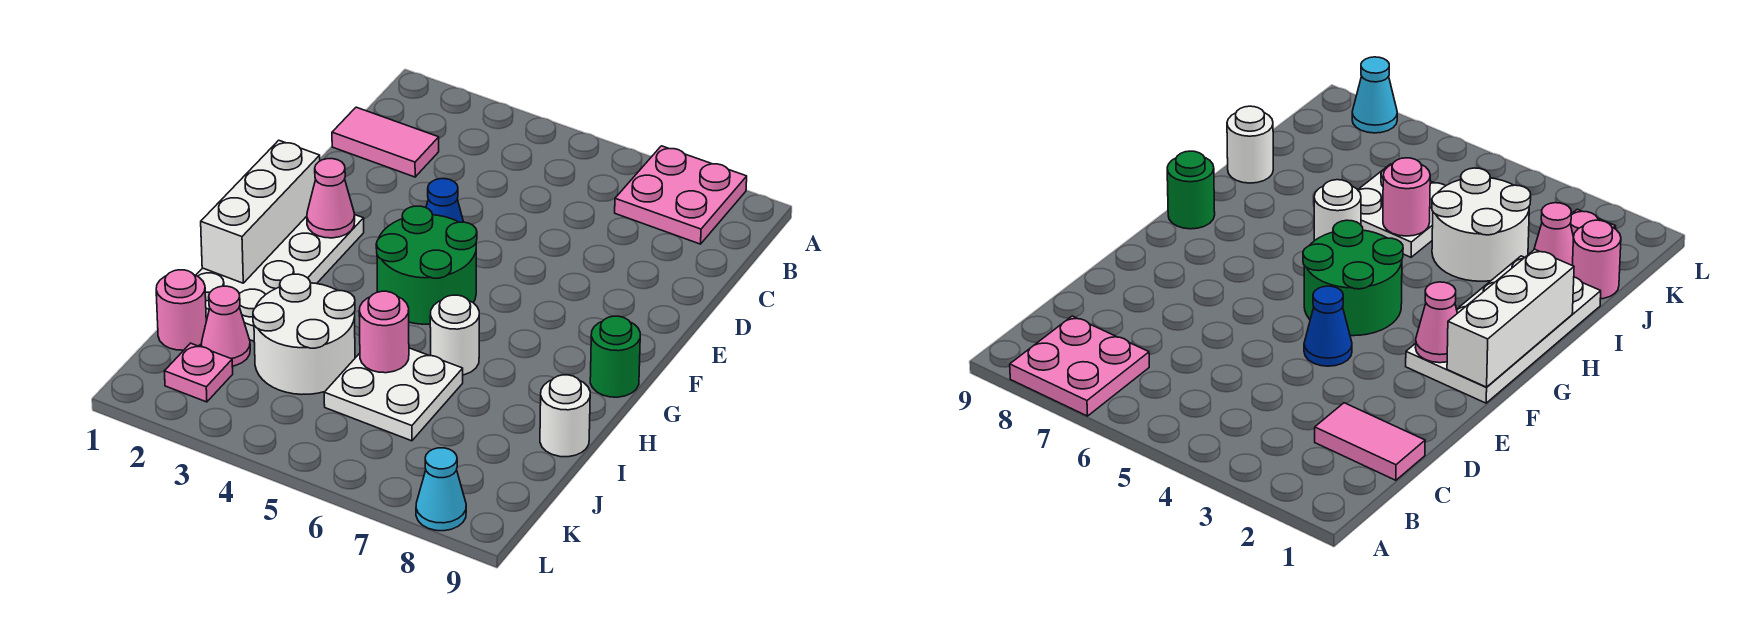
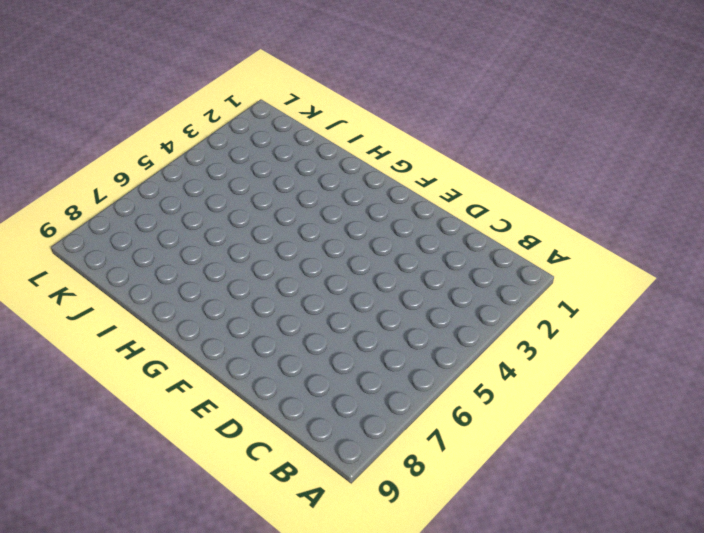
none -> pink plate A7:B8 level 1
none -> pink tile C1:C2 level 1
none -> blue cone E4 level 1

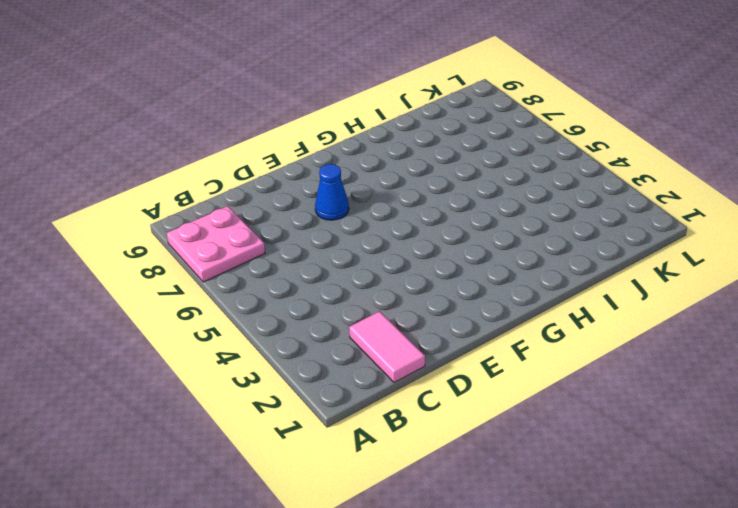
blue cone E7 level 1 -> blue cone E4 level 1
none -> white plate F1:I2 level 1
none -> green round brick F4:G5 level 1
none -> green round brick G9 level 1

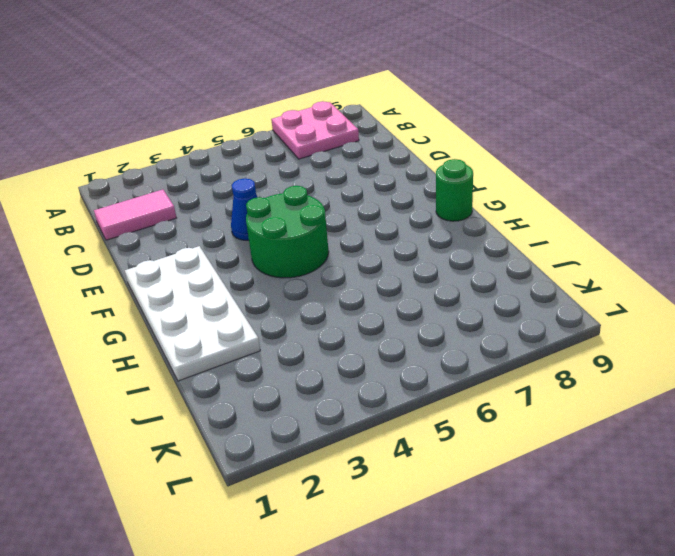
none -> white round brick H6 level 1
none -> white round brick I3:J4 level 1
none -> white plate I5:J6 level 1

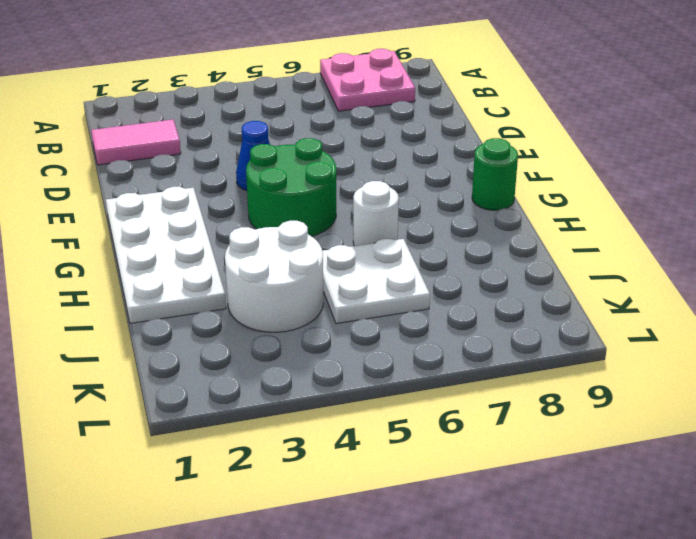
none -> white round brick I9 level 1
none -> pink round brick J1 level 1
none -> pink cone J2 level 1

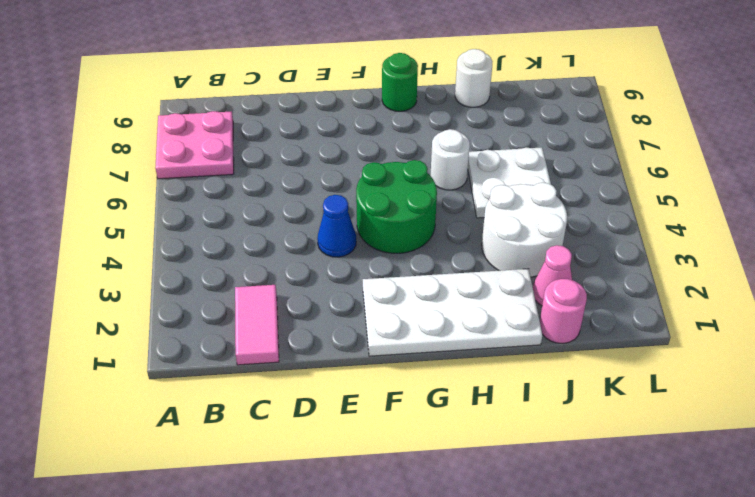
none -> pink plate K2 level 1
none -> cyan cone L8 level 1
none -> white brick F1:H1 level 2

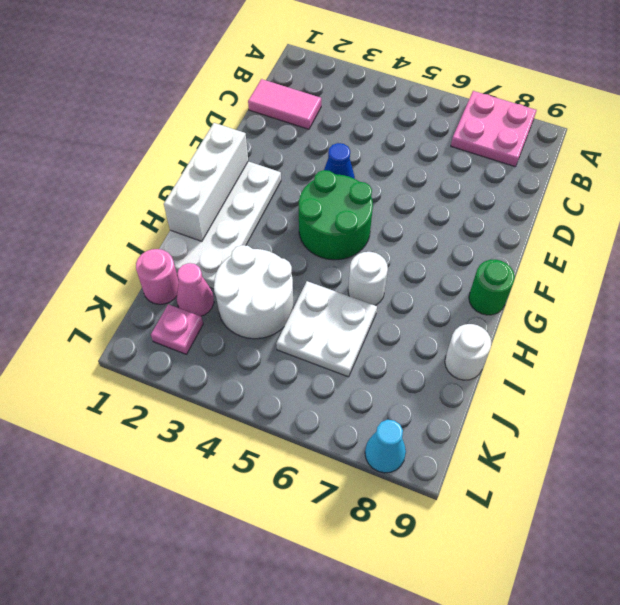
none -> pink cone F2 level 2
none -> pink round brick I5 level 2

